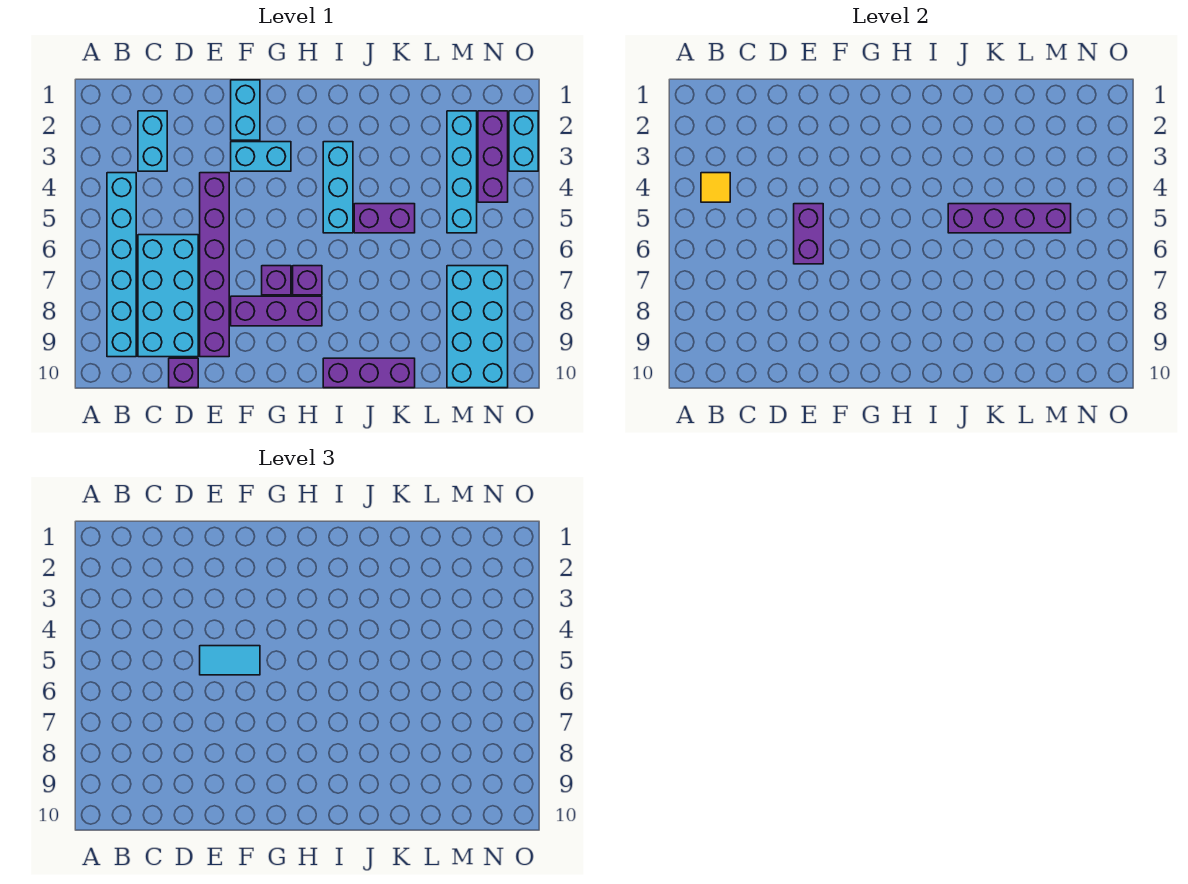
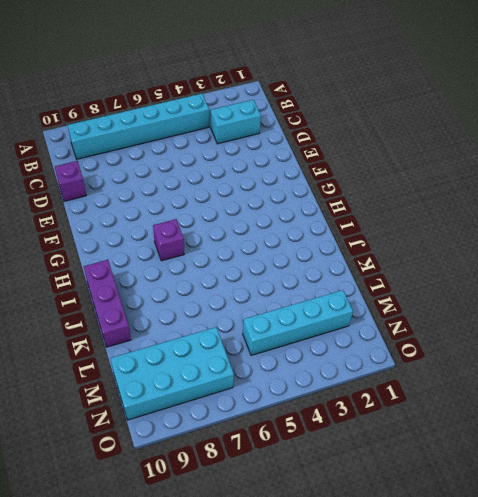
none -> cyan brick C6:D9 level 1
none -> purple brick E4:E9 level 1
none -> cyan brick F1:F2 level 1

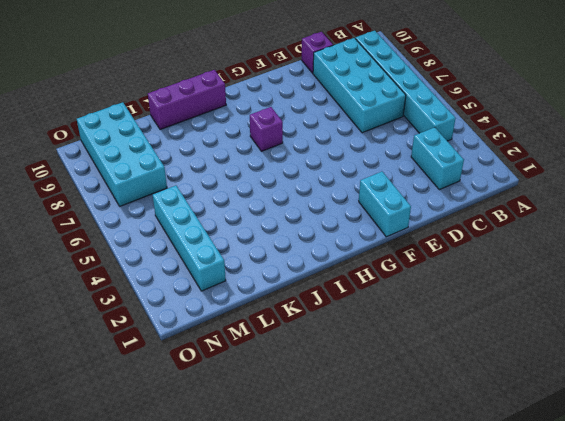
none -> purple brick E4:E9 level 1
none -> cyan brick F3:G3 level 1
none -> purple brick F8:H8 level 1

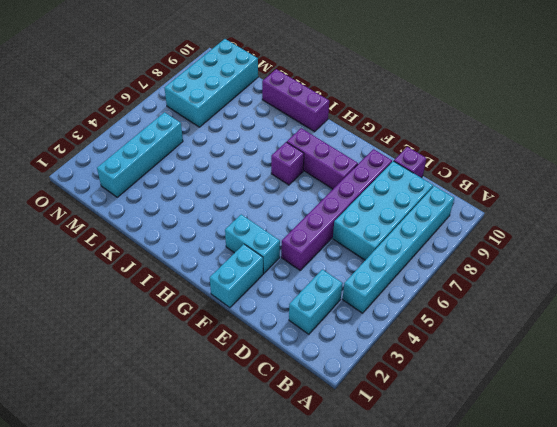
none -> purple brick G7 level 1
none -> cyan brick I3:I5 level 1
none -> purple brick J5:K5 level 1

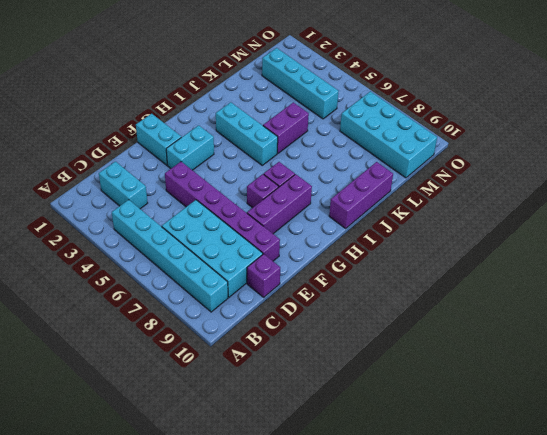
none -> purple brick N2:N4 level 1
none -> cyan brick O2:O3 level 1
none -> yellow tile B4 level 2

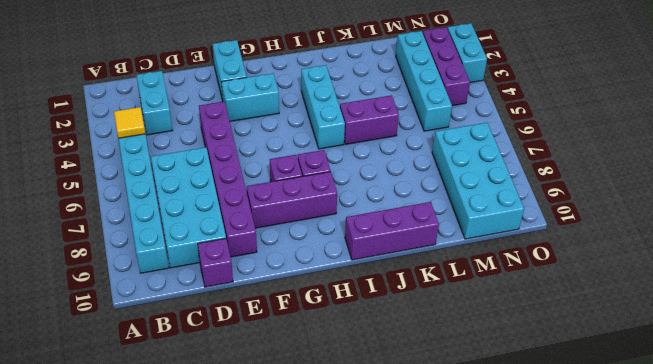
none -> purple brick E5:E6 level 2
none -> purple brick J5:M5 level 2
none -> cyan tile E5:F5 level 3

